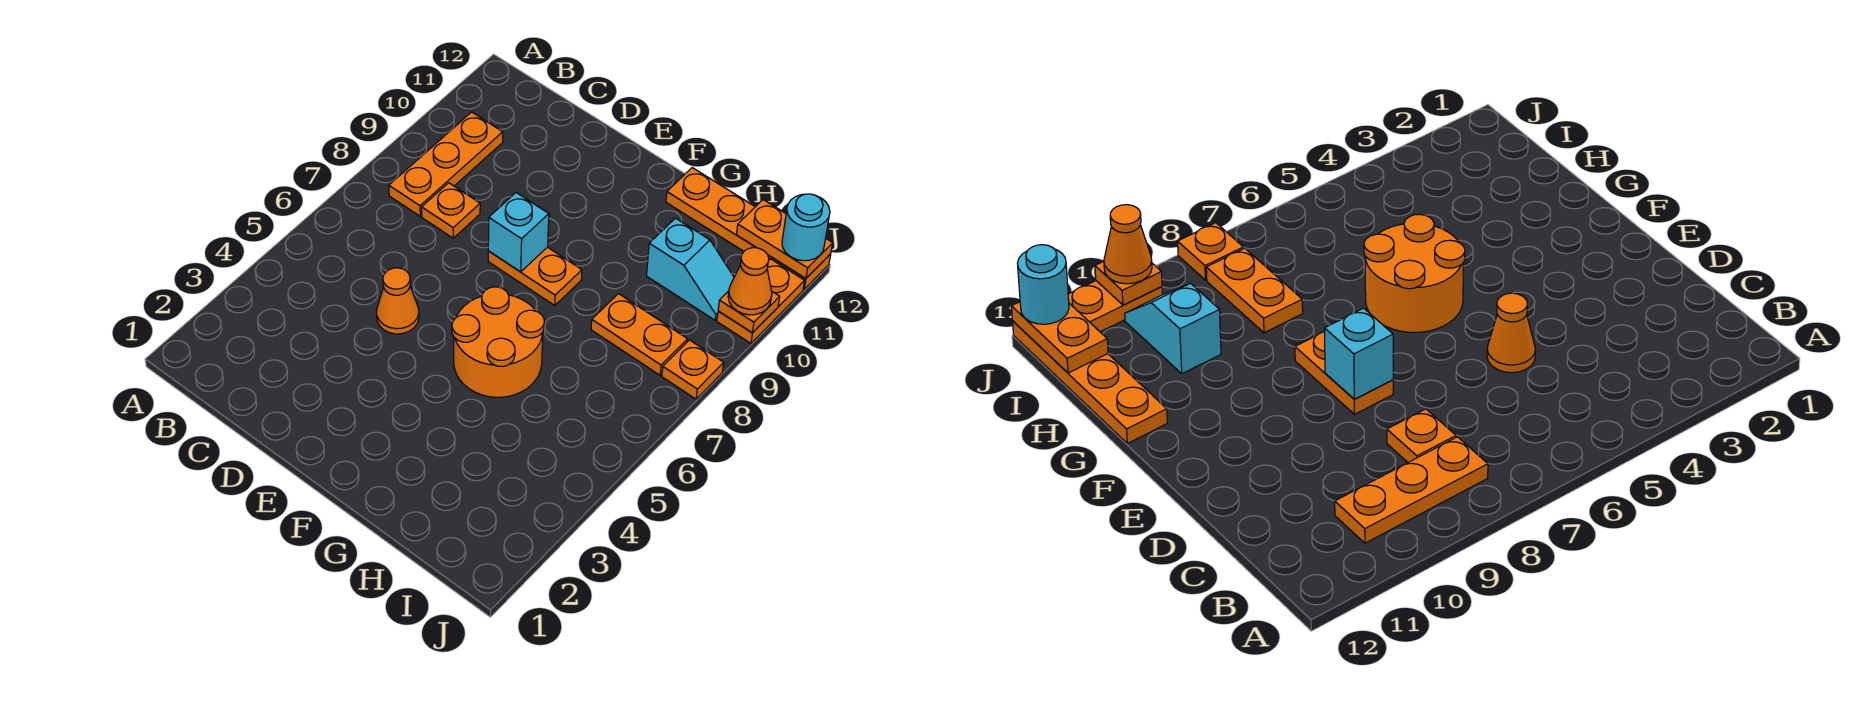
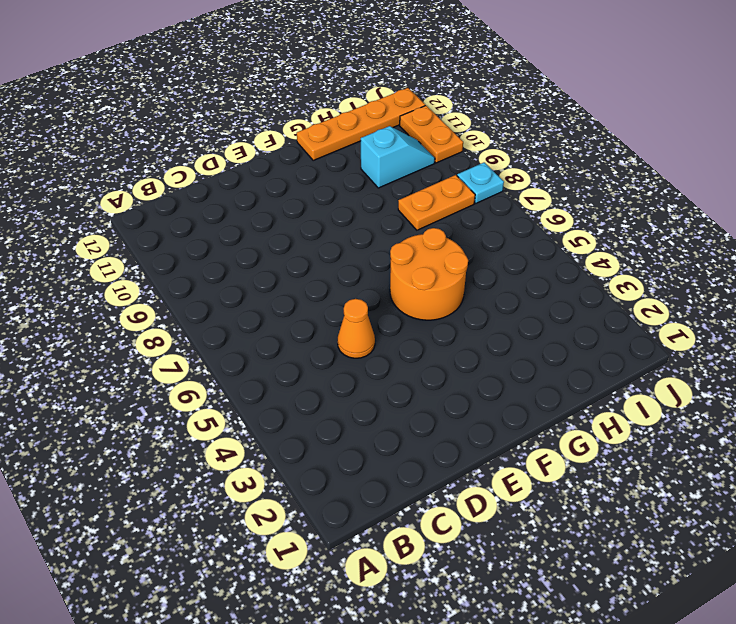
cyan plate J8 level 1 -> orange plate J8 level 1
none -> orange plate B8:B10 level 1
none -> orange plate C8 level 1
none -> orange plate E8:F8 level 1

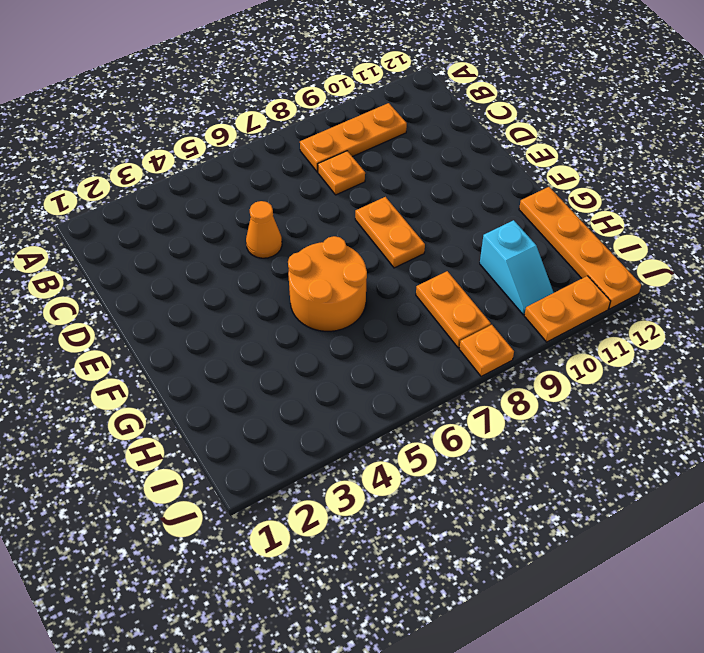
none -> cyan brick E8 level 2
none -> orange plate I12:J12 level 2
none -> orange plate J10 level 2

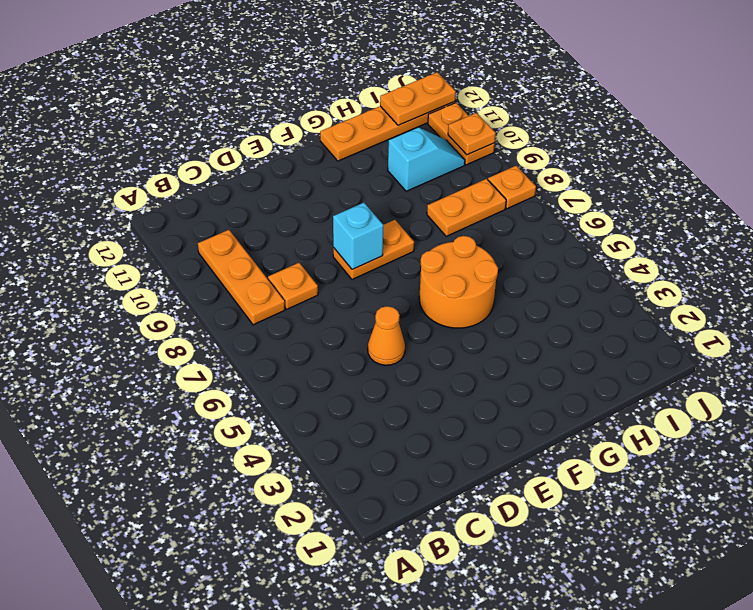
none -> orange cone J10 level 3
none -> cyan round brick J12 level 3

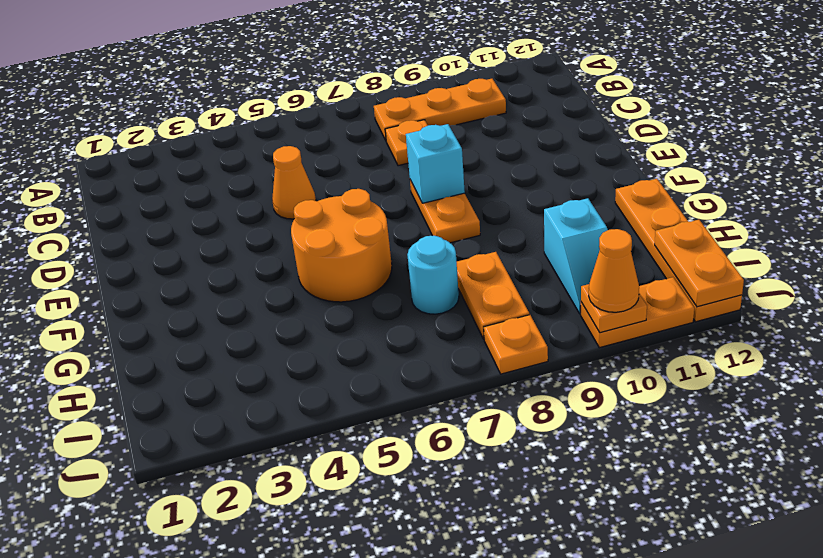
cyan round brick H7 level 1 -> cyan round brick J12 level 3

